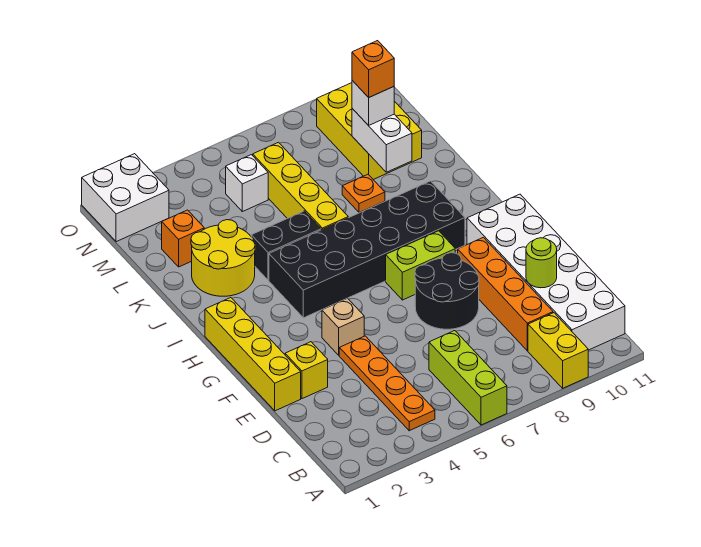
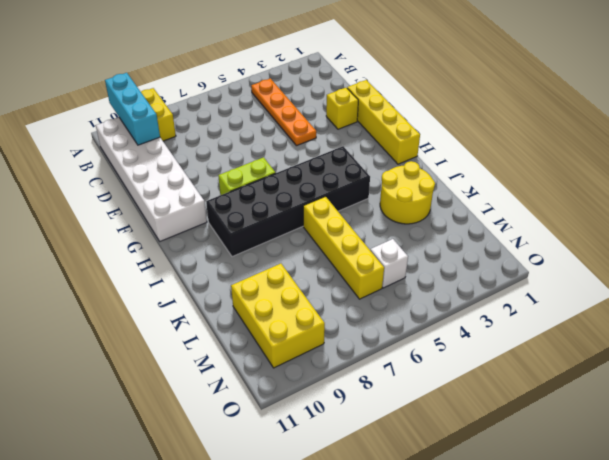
cyan brick A10:C10 level 2 -> none
none -> lime brick A6:C6 level 1
none -> orange brick C9:F9 level 1
none -> black round brick E7:F8 level 1

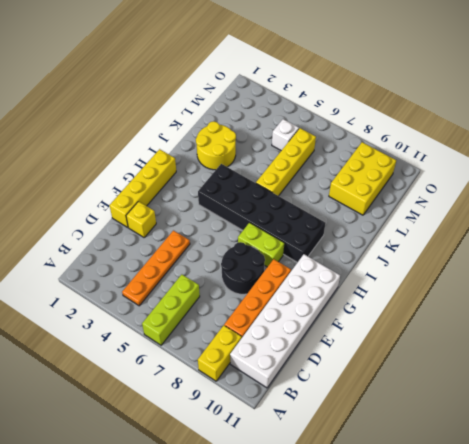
none -> tan brick F4 level 1
none -> black brick J4:J5 level 1
none -> orange plate K8 level 1

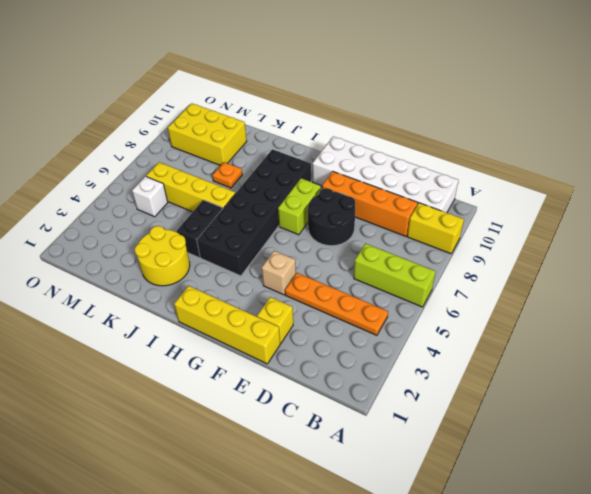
none -> orange brick L2 level 1
none -> white brick N1:O2 level 1
none -> lime round brick D10 level 2

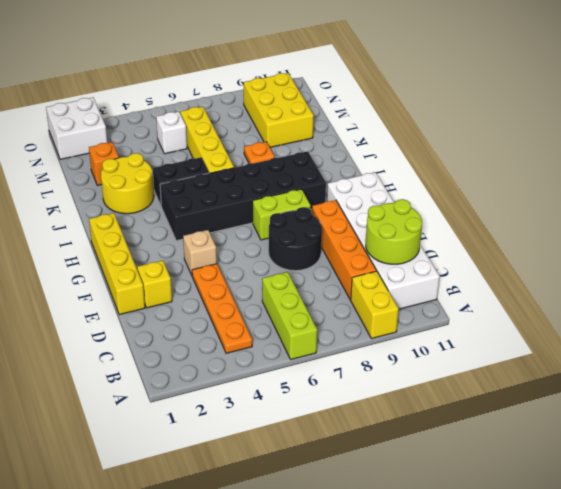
lime round brick C10:D11 level 2 -> lime round brick D10 level 2
none -> white brick K9:L9 level 2
none -> white brick L9 level 3
none -> orange brick L9 level 4

